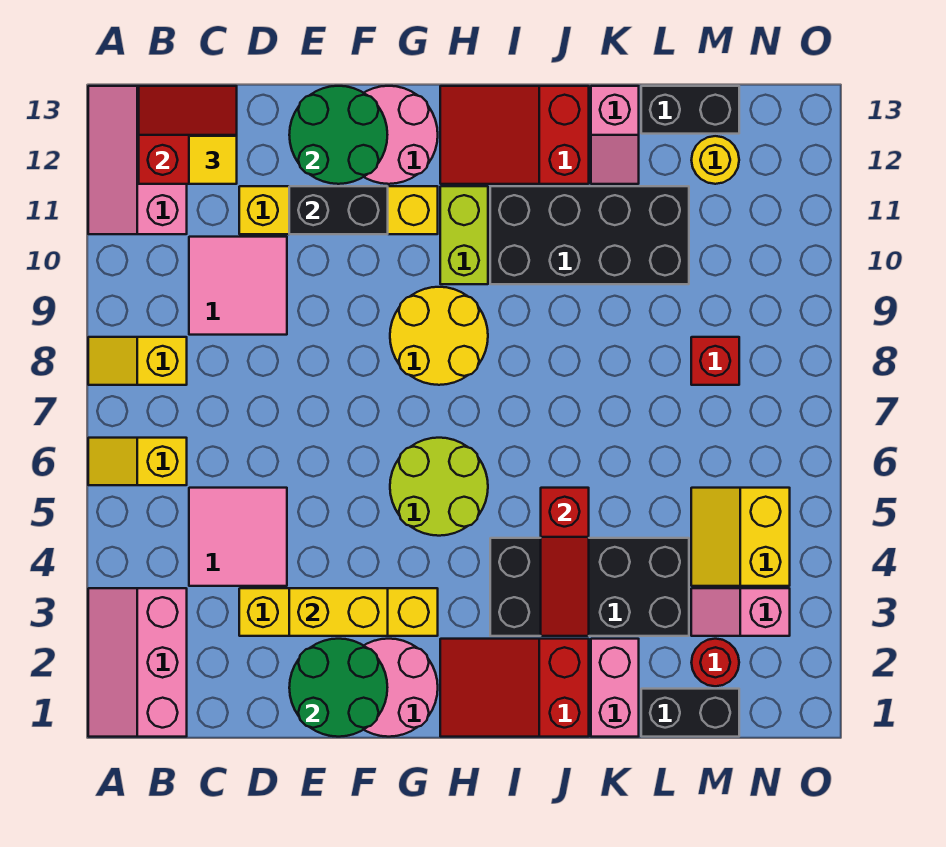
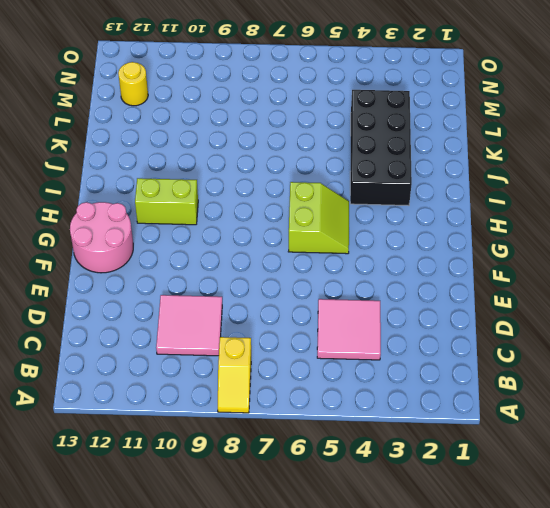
lime slope G5:H6 level 1 top 6 -> lime round brick G5:H6 level 1
none -> pink slope A1:B3 level 1 top B
none -> yellow slope A6:B6 level 1 top B
none -> pink slope A11:B13 level 1 top B
none -> yellow brick D3:G3 level 1

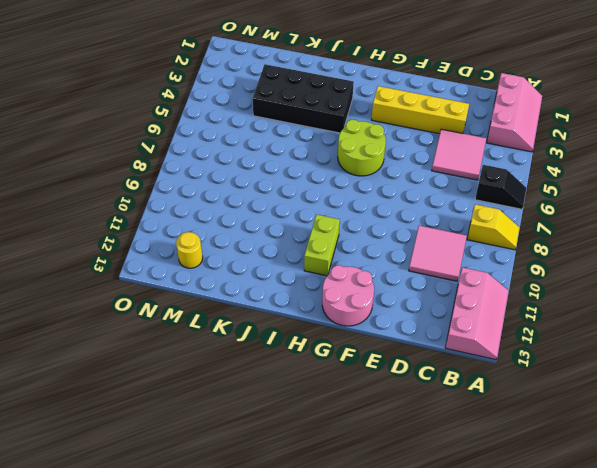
black slope A6:B6 level 1 top B -> yellow slope A6:B6 level 1 top B
none -> yellow brick D11:G11 level 1
none -> pink round brick F1:G2 level 1
none -> yellow round brick G8:H9 level 1
none -> red slope H1:J2 level 1 top J

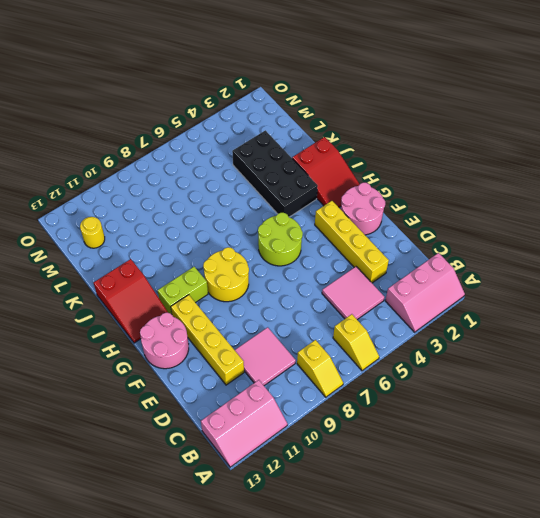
none -> black brick I10:L11 level 1
none -> pink brick K1:K2 level 1
none -> pink slope K12:K13 level 1 top 13
none -> black brick L1:M1 level 1

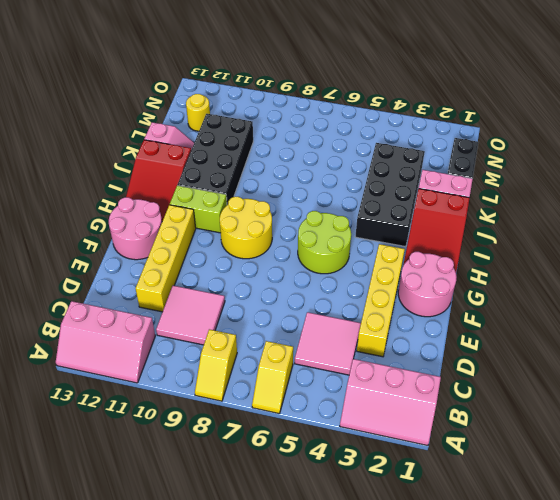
none -> black brick L13:M13 level 1
none -> red round brick M2 level 1
none -> pink slope M3:N3 level 1 top N
none -> yellow slope M4:N5 level 1 top N

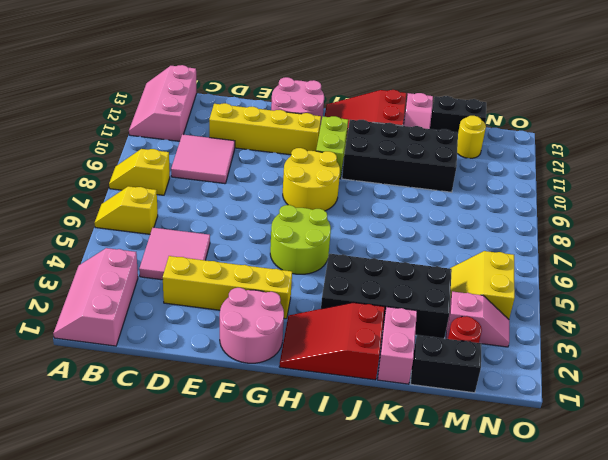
pink slope M3:N3 level 1 top M -> pink slope M3:N3 level 1 top N
none -> red brick M8 level 1
none -> red slope B12:C13 level 2 top 12
none -> green round brick E1:F2 level 2
none -> yellow brick E3:F3 level 2

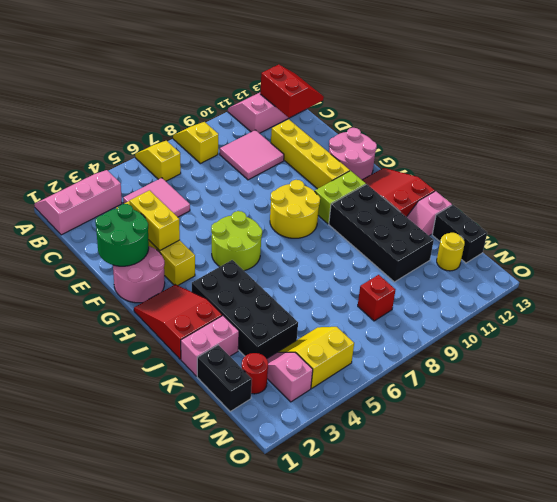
none -> black brick E11:F11 level 2
none -> green round brick E12:F13 level 2
none -> red slope J3:J5 level 2 top 5
none -> yellow tile C12 level 3

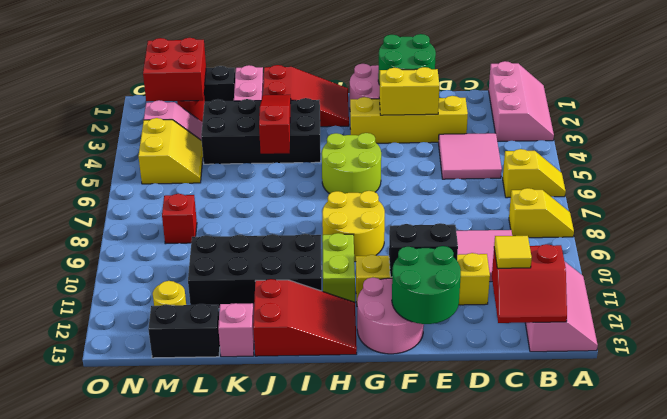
red brick M1:N2 level 2 -> none

